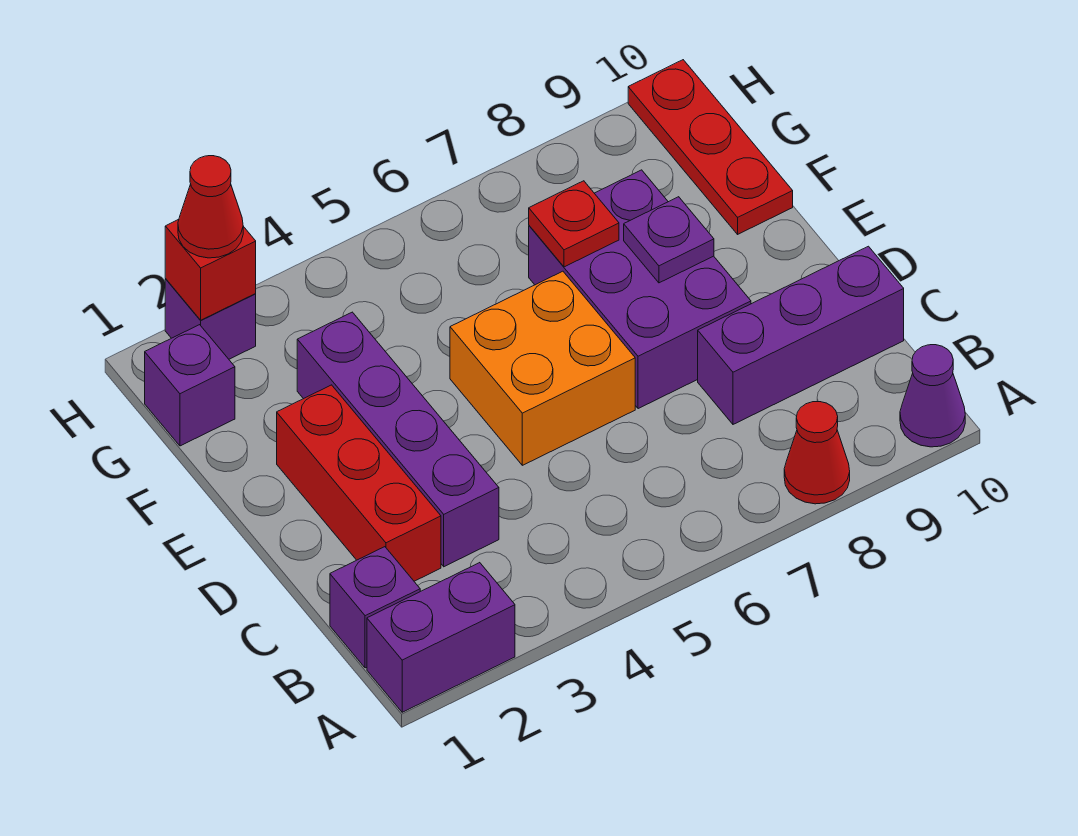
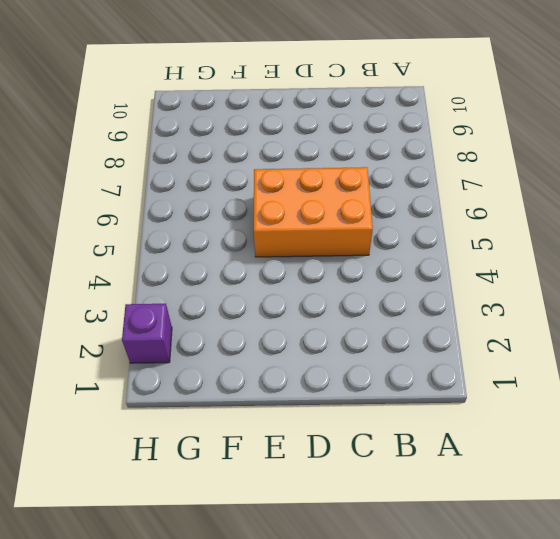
orange brick C5:E6 level 1 -> orange brick D5:E6 level 1
none -> purple brick A1:A2 level 1
none -> red cone A8 level 1
none -> purple cone A10 level 1

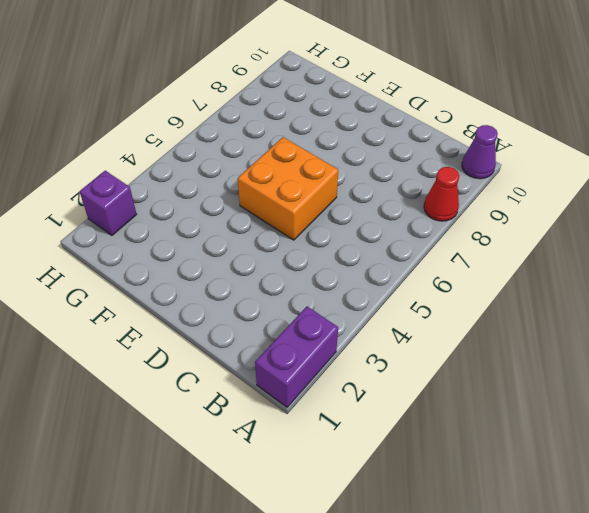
none -> purple brick B1 level 1
none -> red brick C2:E2 level 1
none -> purple brick C3:F3 level 1

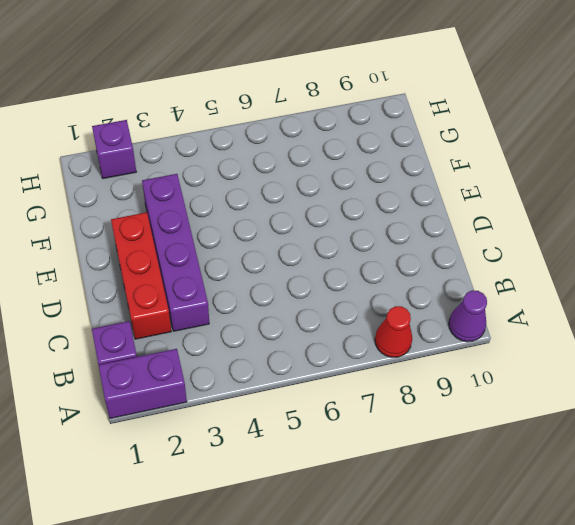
none -> purple brick C8:C10 level 1
none -> orange brick D5:E6 level 1
none -> purple brick D7:F8 level 1

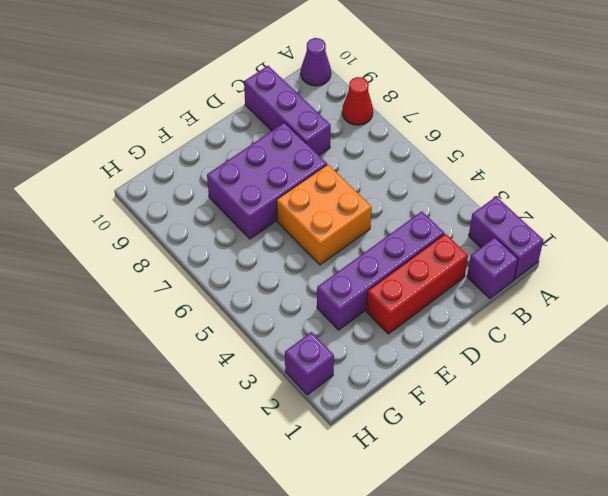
none -> red plate F10:H10 level 1
none -> purple brick G1 level 1
none -> purple plate E8 level 2

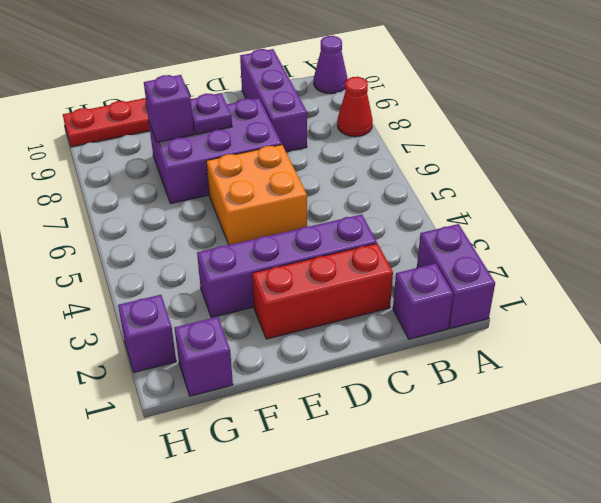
purple brick F8 level 2 -> none
none -> red plate F7 level 2
none -> red brick H2 level 2
none -> red cone H2 level 3

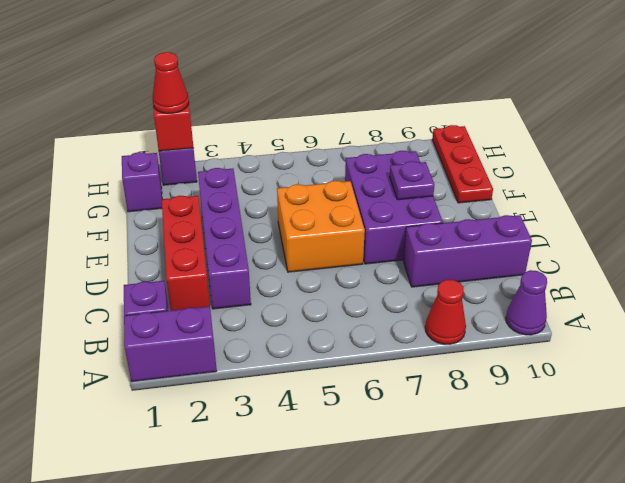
none -> red plate F7 level 2

